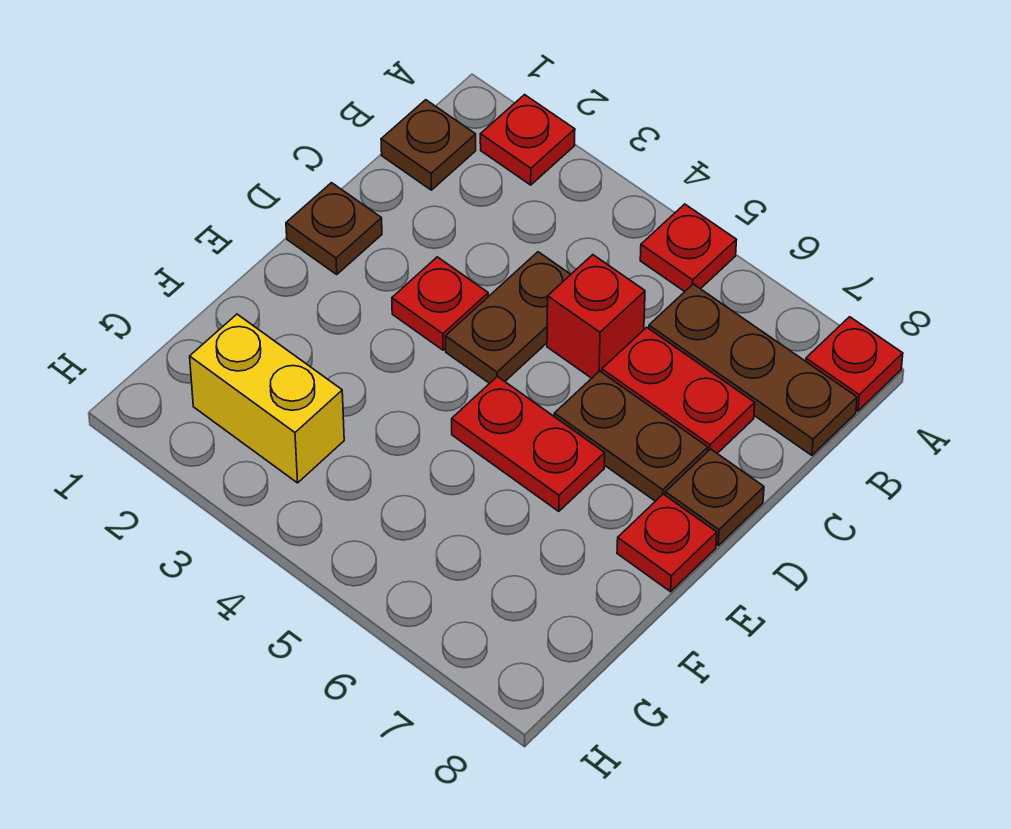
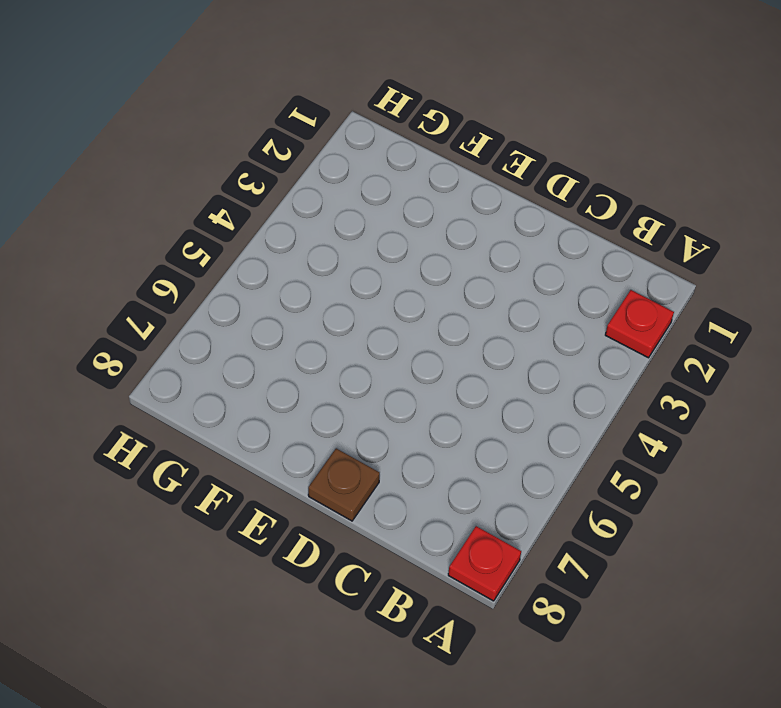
none -> red plate A5 level 1
none -> brown plate B1 level 1
none -> brown plate B6:B8 level 1

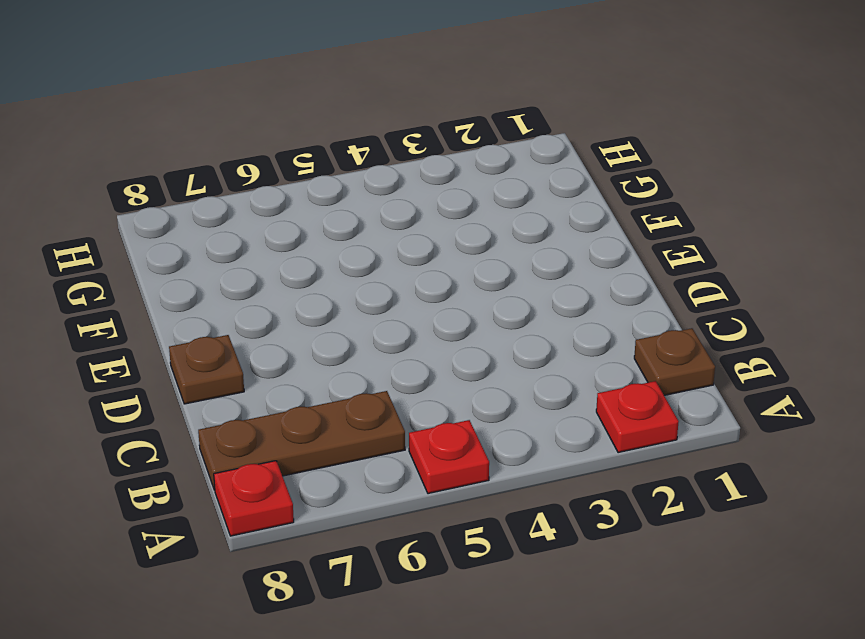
none -> brown plate C4:D4 level 1
none -> red brick C5 level 1
none -> red plate C6:C7 level 1

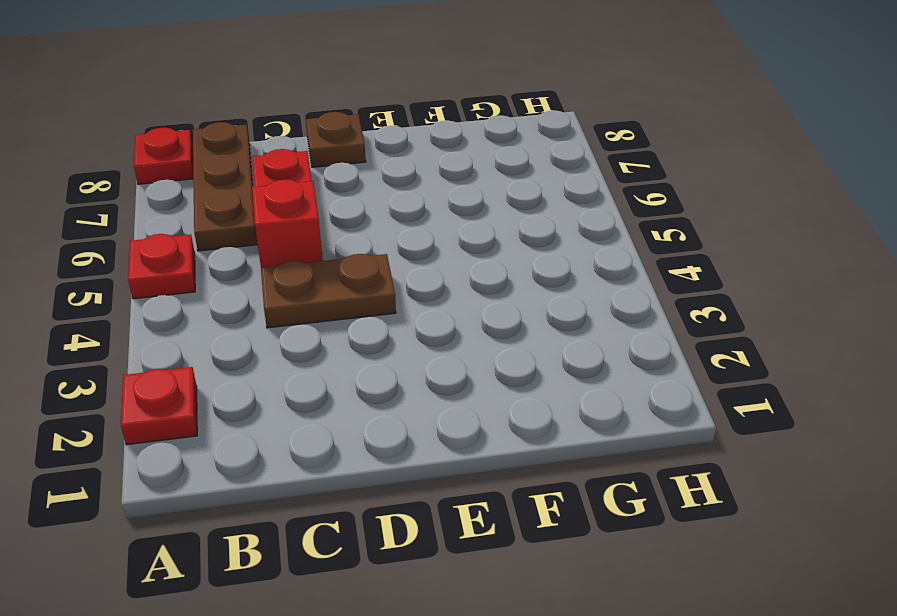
none -> brown plate B1 level 1
none -> brown plate D1 level 1
none -> red plate D3 level 1

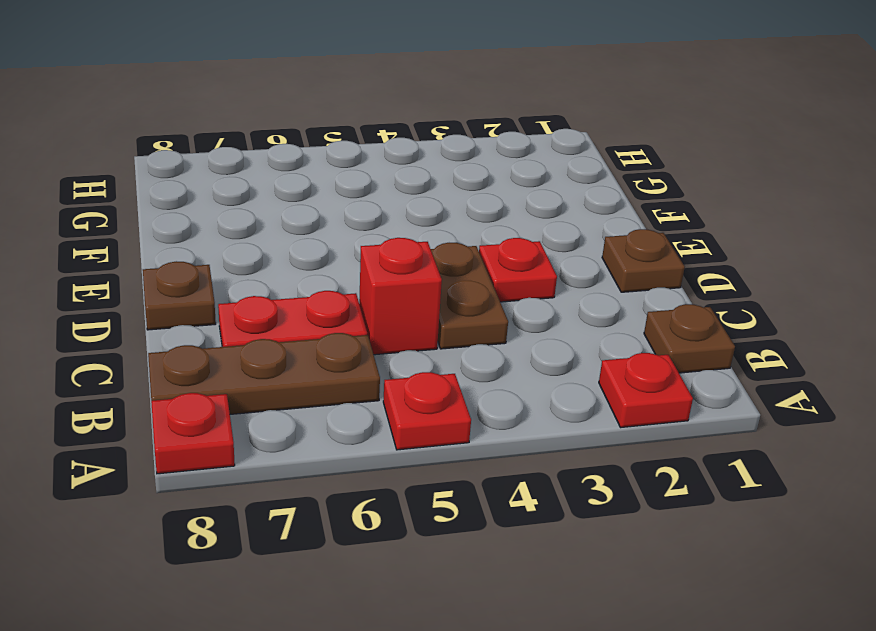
none -> brown plate D6:D7 level 1
none -> red plate E5:E6 level 1
none -> red plate E8 level 1

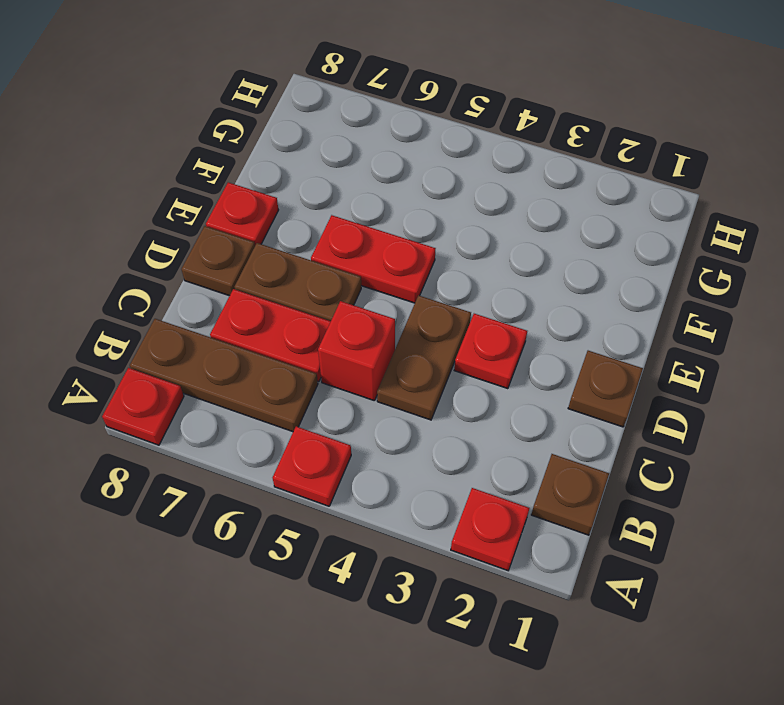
none -> yellow brick G2:G3 level 1

